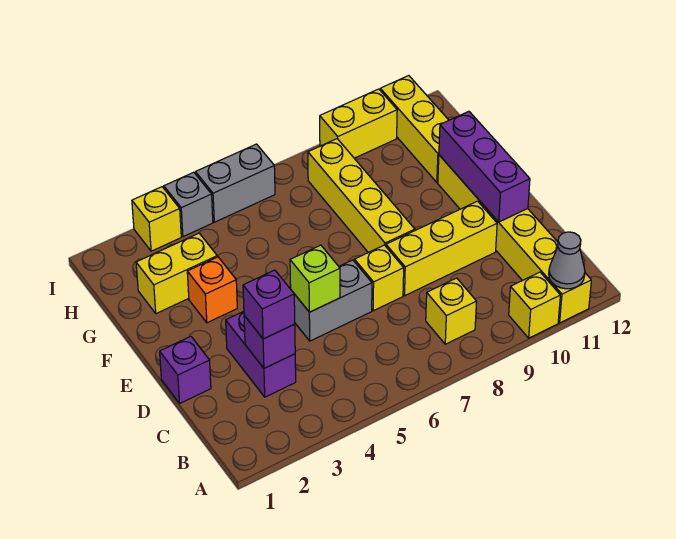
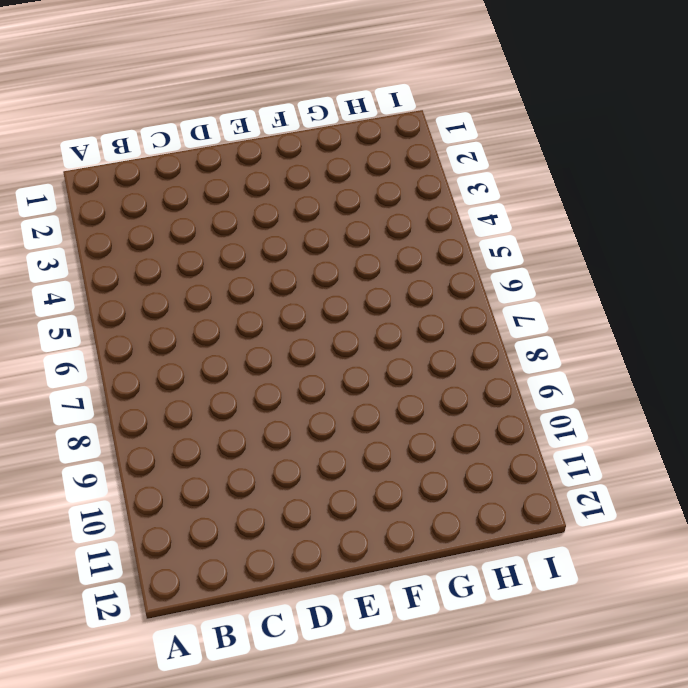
none -> yellow brick A10 level 1
none -> yellow brick A11:F11 level 1
none -> yellow brick B8 level 1

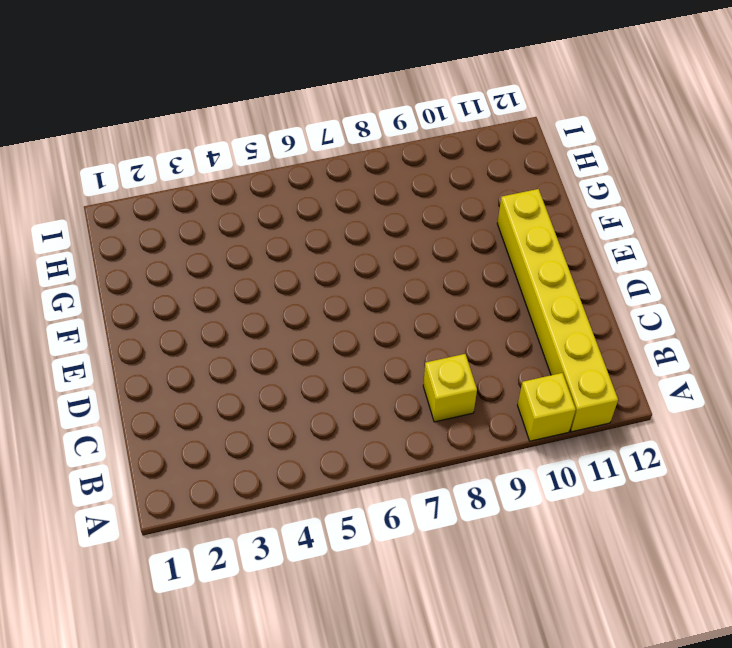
none -> purple brick C3:D3 level 1
none -> purple brick D1 level 1
none -> grey brick D5:D6 level 1

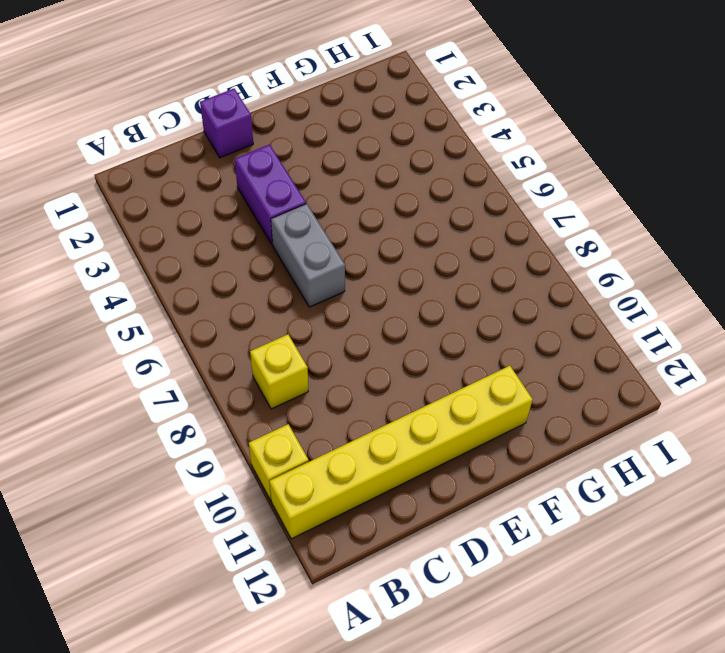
purple brick D3:D4 level 1 -> purple brick C3:D3 level 1
none -> yellow brick D7 level 1
none -> yellow brick D8:D10 level 1
none -> yellow brick E8:H8 level 1

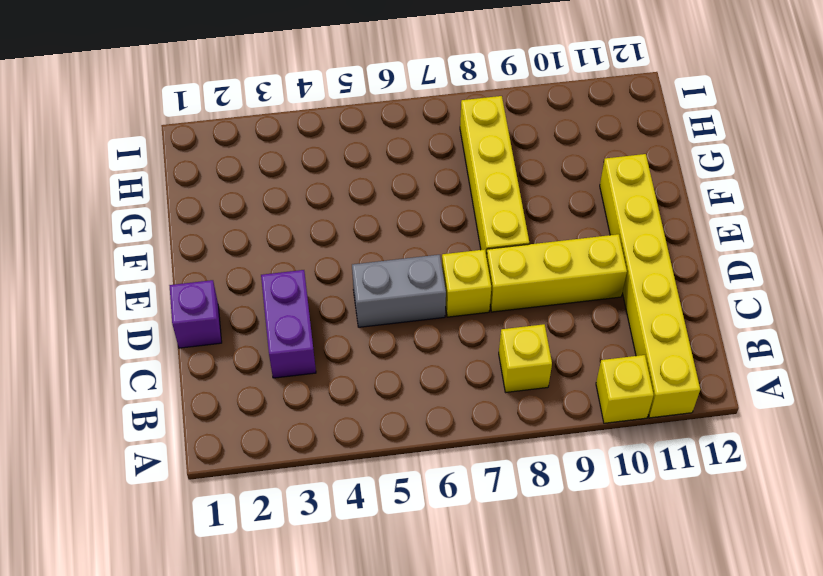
none -> orange brick F3 level 1
none -> yellow brick G2:G3 level 1
none -> yellow brick G11:I11 level 1

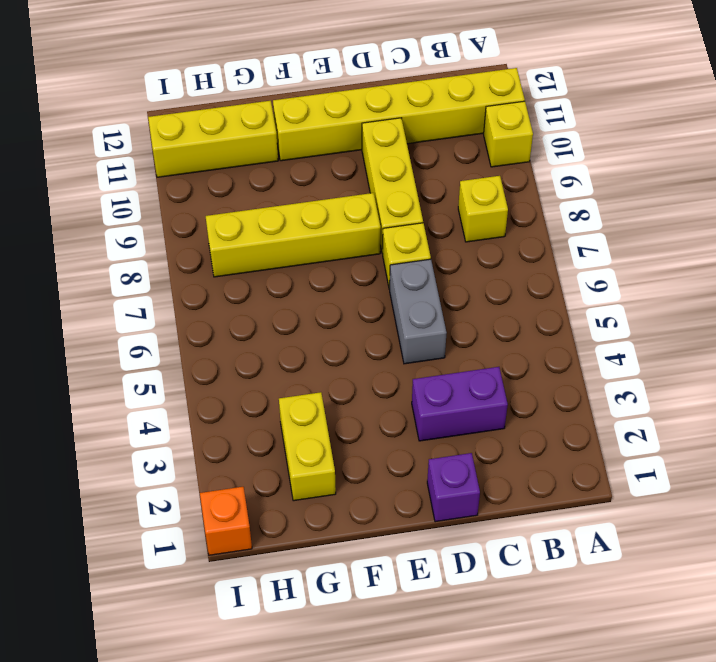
orange brick I1 level 1 -> orange brick F3 level 1
none -> yellow brick I3 level 1
none -> grey brick I4 level 1
none -> grey brick I5:I6 level 1

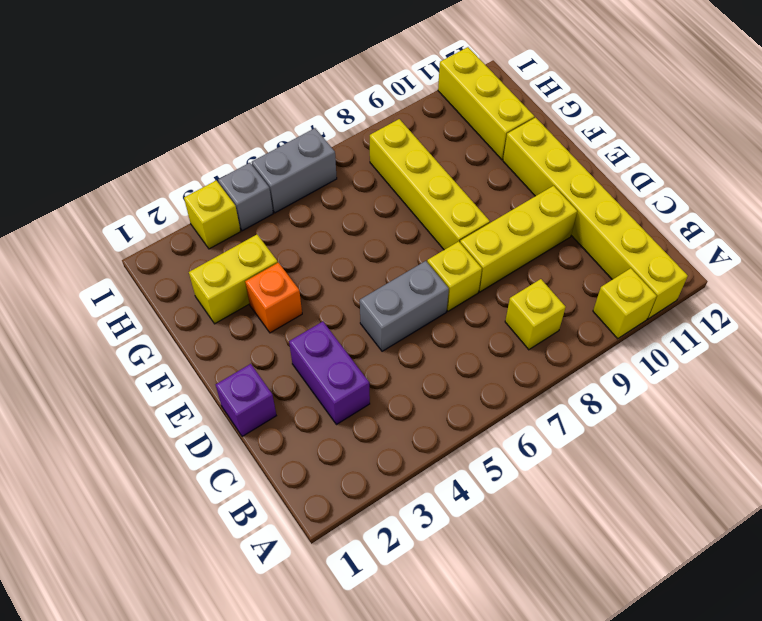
none -> yellow brick I9:I10 level 1
none -> grey cone A11 level 2
none -> purple brick C3 level 2

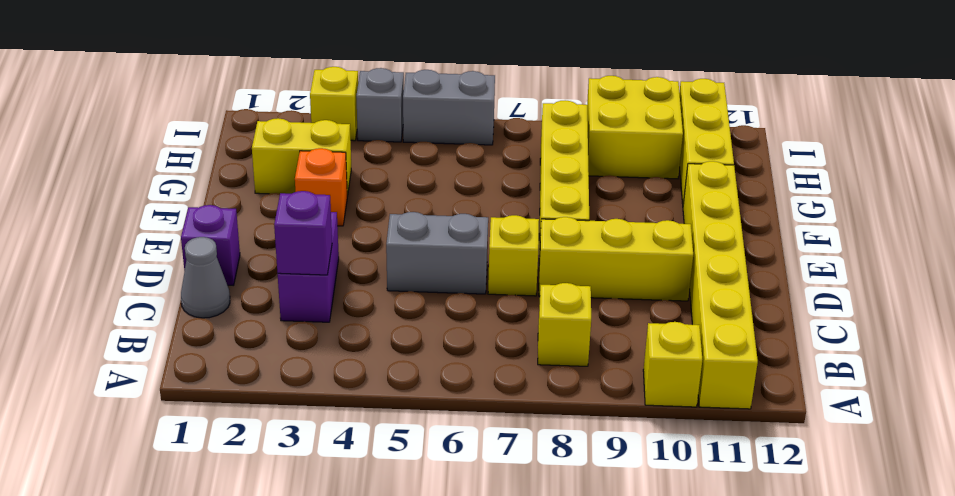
grey cone C1 level 1 -> grey cone A11 level 2
yellow brick H9:I10 level 1 -> yellow brick I9:I10 level 1
none -> lime brick D5 level 2
none -> purple brick D11:F11 level 2
none -> purple brick C3 level 3

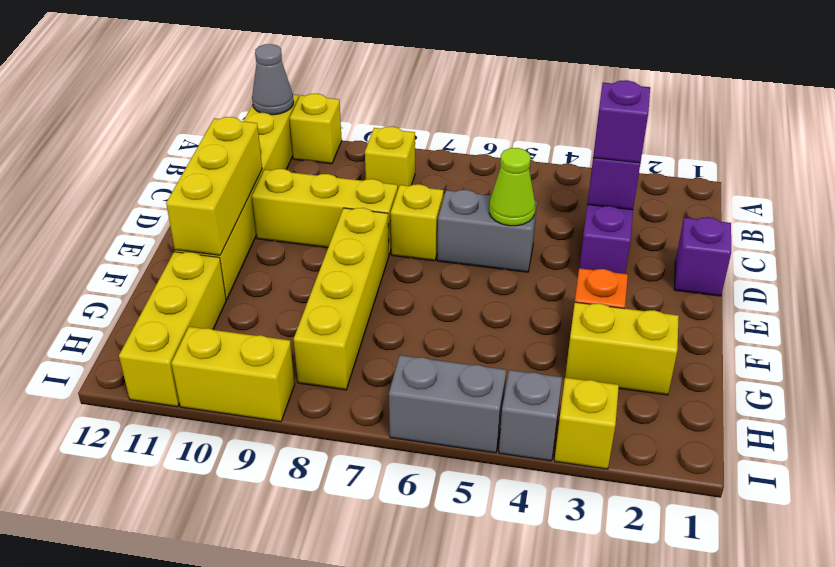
lime cone D5 level 2 -> lime brick D5 level 2
yellow brick D11:F11 level 2 -> purple brick D11:F11 level 2

